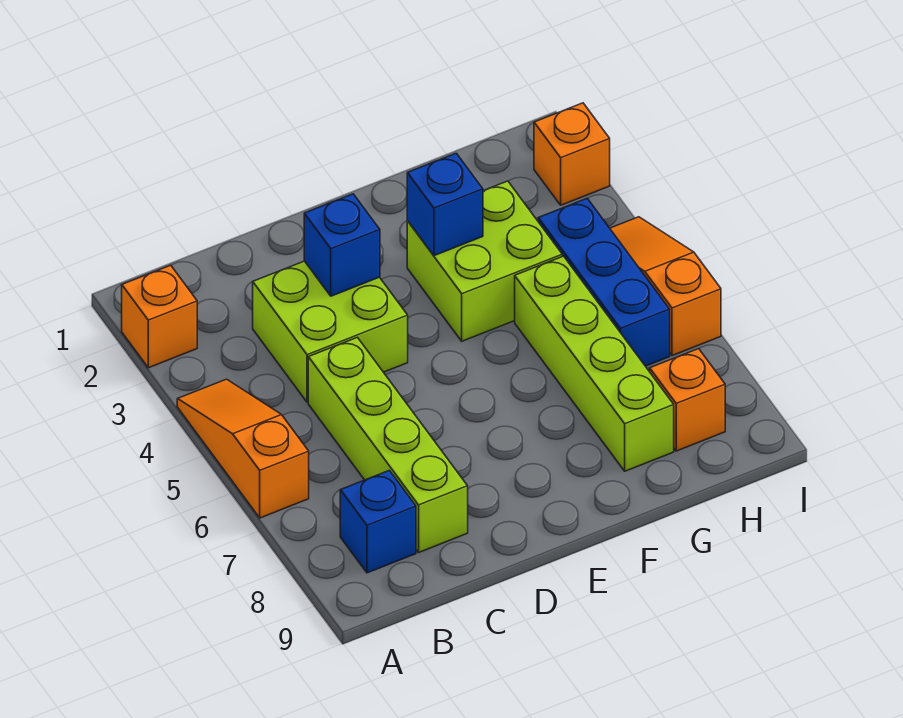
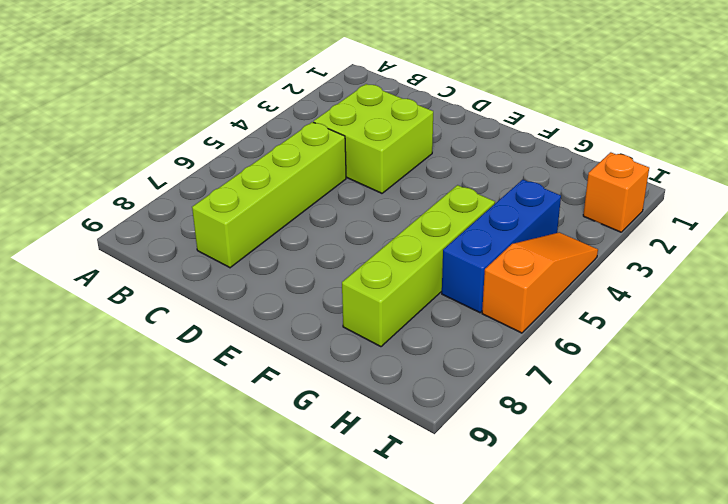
none -> orange brick A2 level 1
none -> orange slope A4:A6 level 1 top 6
none -> blue brick B8 level 1

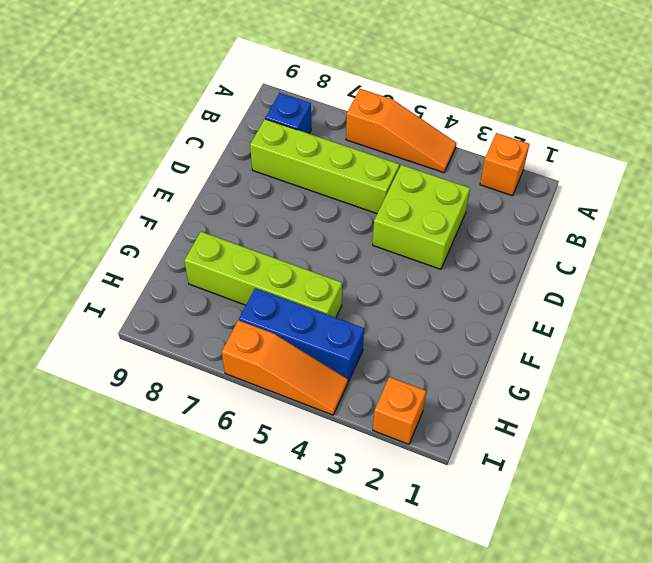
none -> lime brick F3:G4 level 1
none -> orange brick H8 level 1
none -> blue brick D3 level 2

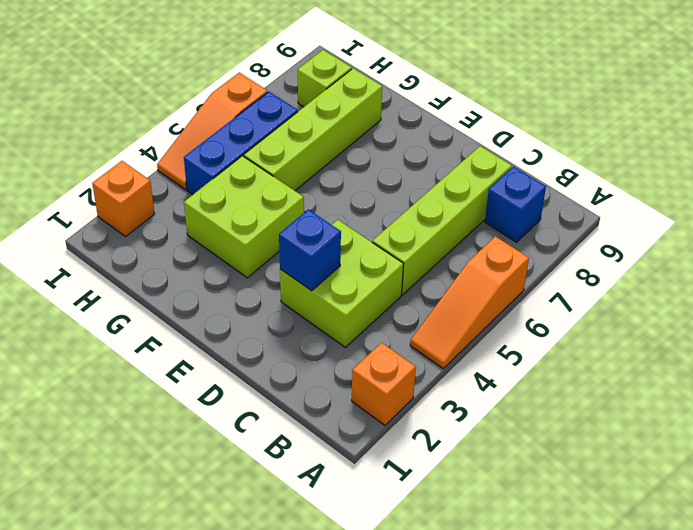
lime brick H8 level 1 -> orange brick H8 level 1
none -> blue brick F3 level 2

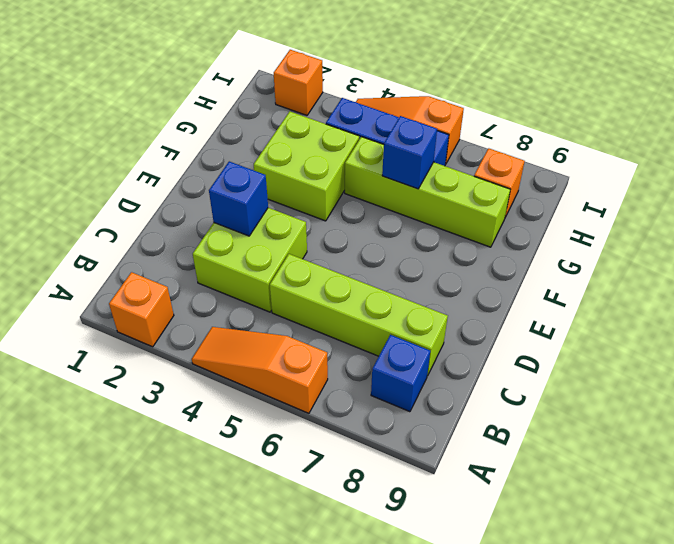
blue brick G6 level 2 -> blue brick F3 level 2

